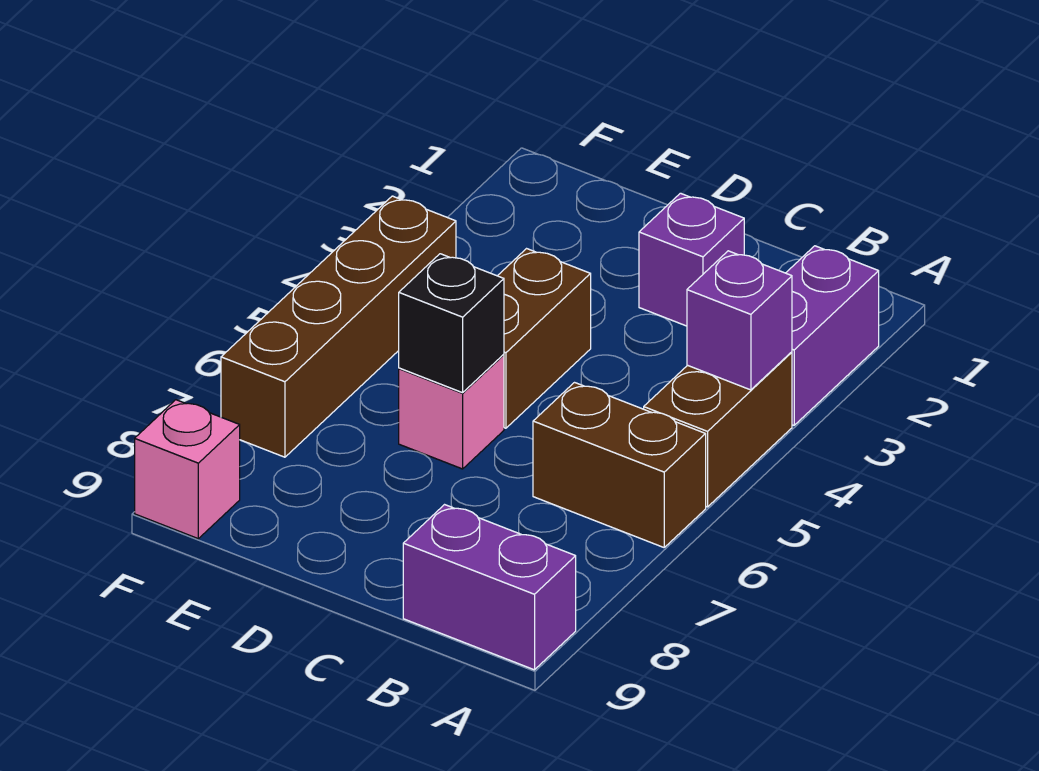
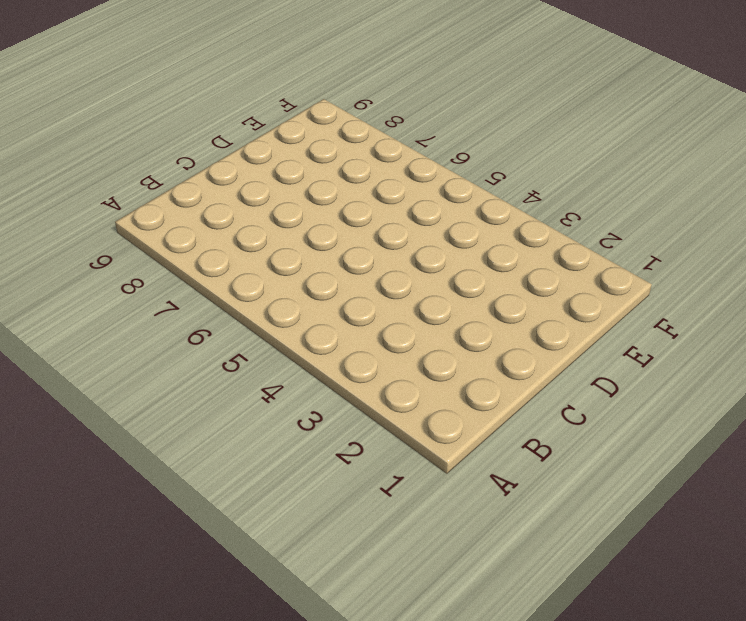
none -> purple brick A2:A3 level 1
none -> brown brick A4:A5 level 1

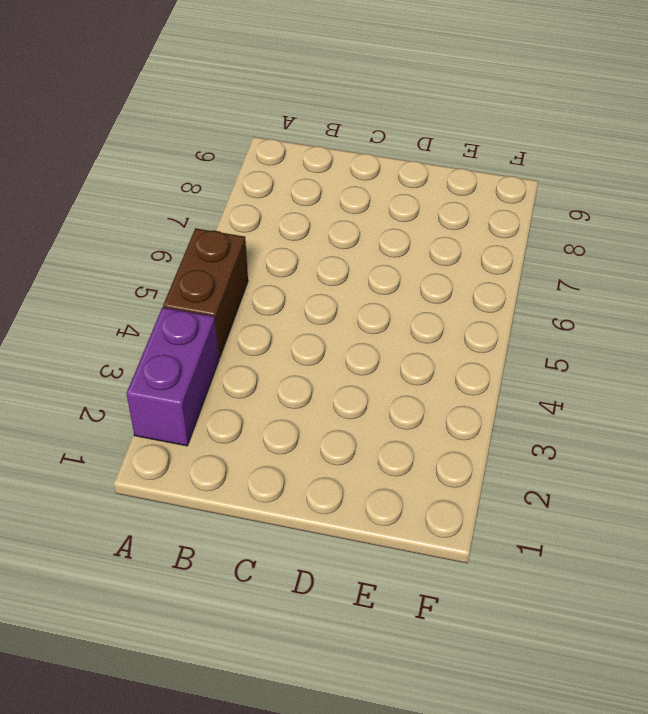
none -> brown brick A6:B6 level 1
none -> purple brick A9:B9 level 1

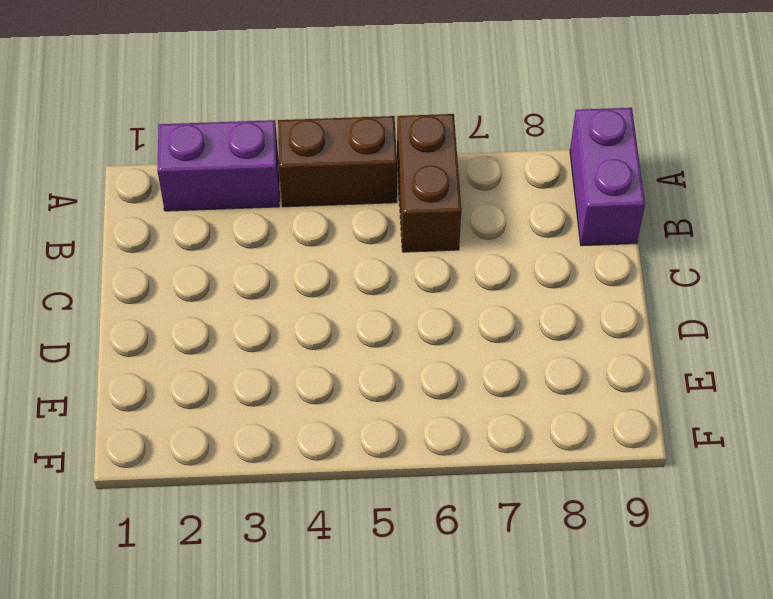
none -> purple brick C2 level 1
none -> brown brick D4:D5 level 1

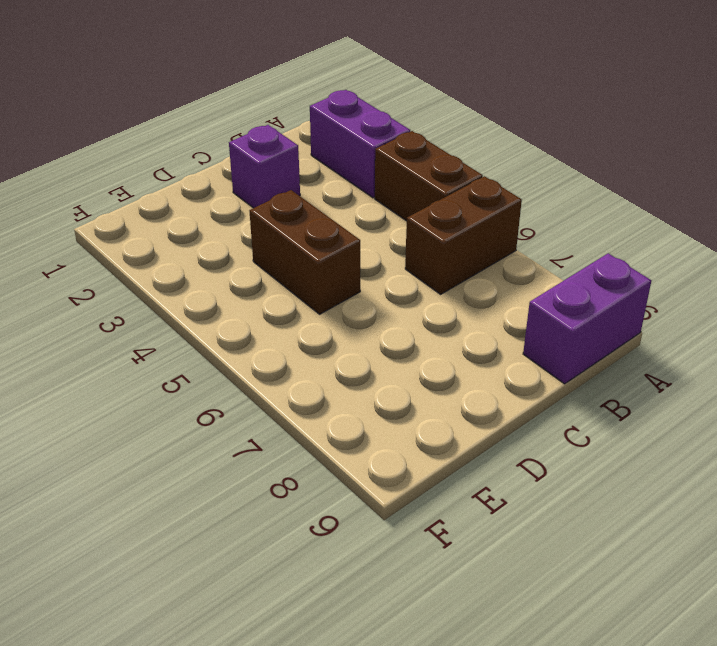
none -> pink brick D6 level 1
none -> brown brick F4:F7 level 1

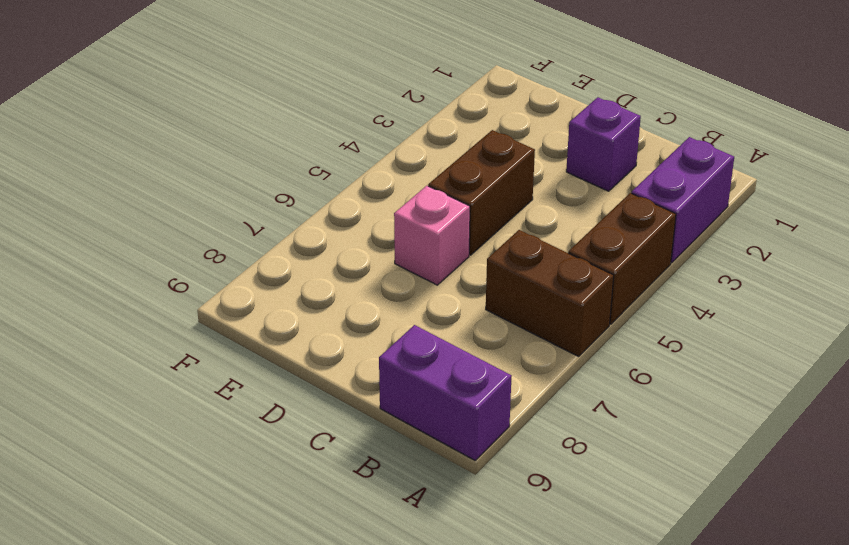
none -> brown brick F4:F7 level 1
none -> pink brick F9 level 1

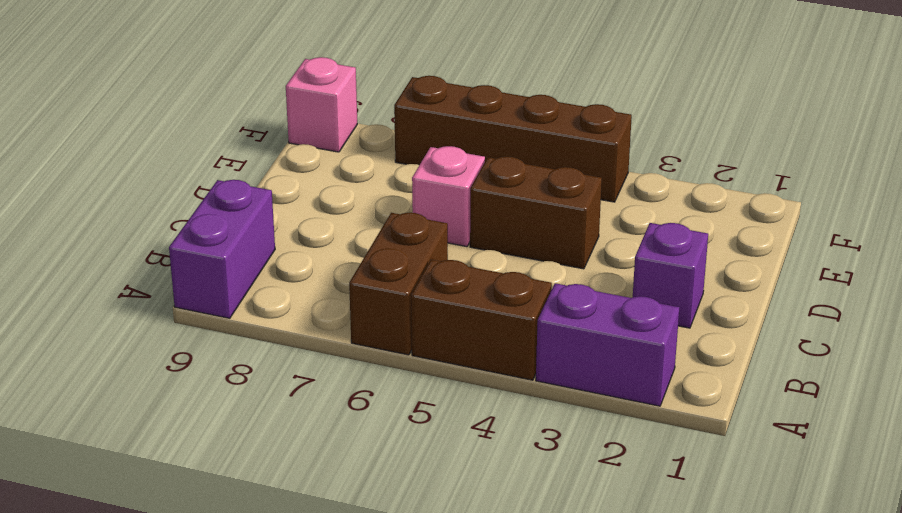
none -> purple brick A4 level 2
none -> black brick D6 level 2

